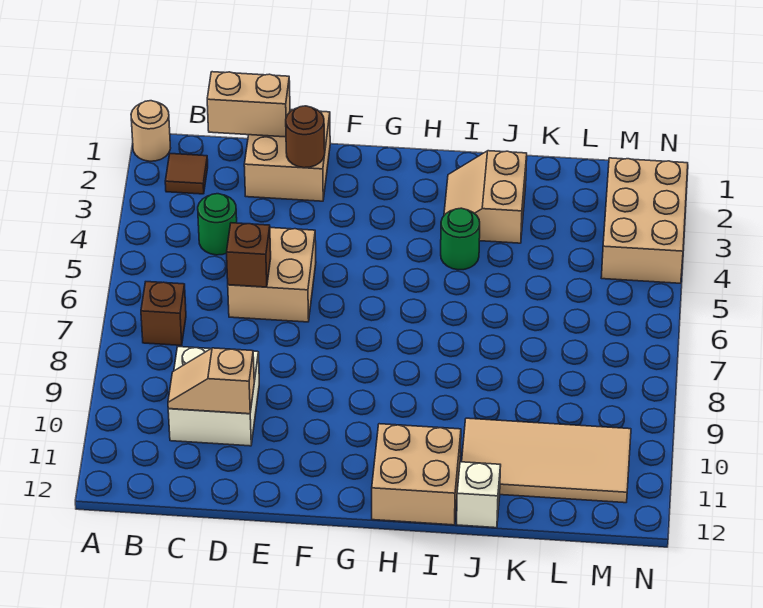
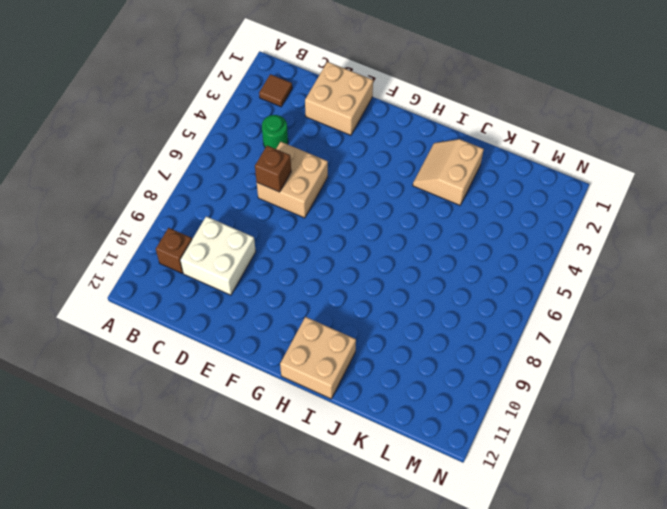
brown brick B10 level 1 -> brown brick B7 level 1
none -> tan round brick A1 level 1
none -> green round brick I4 level 1
none -> tan tile J10:M11 level 1

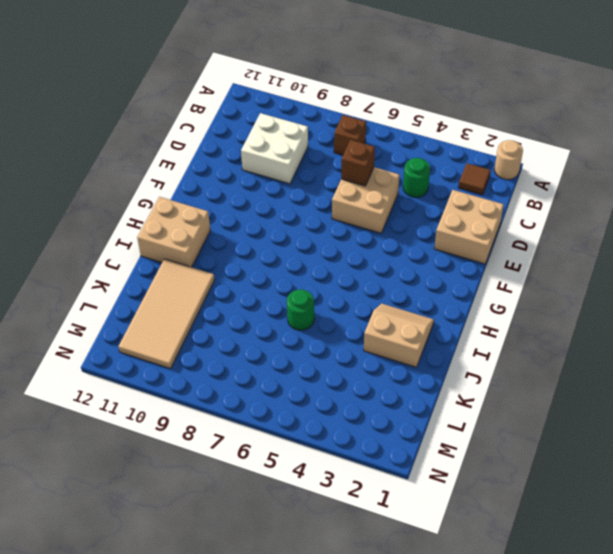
green round brick J6 level 1 -> green round brick I4 level 1
none -> white brick J12 level 1
none -> tan brick M2:N4 level 1
none -> tan brick C1:D1 level 2

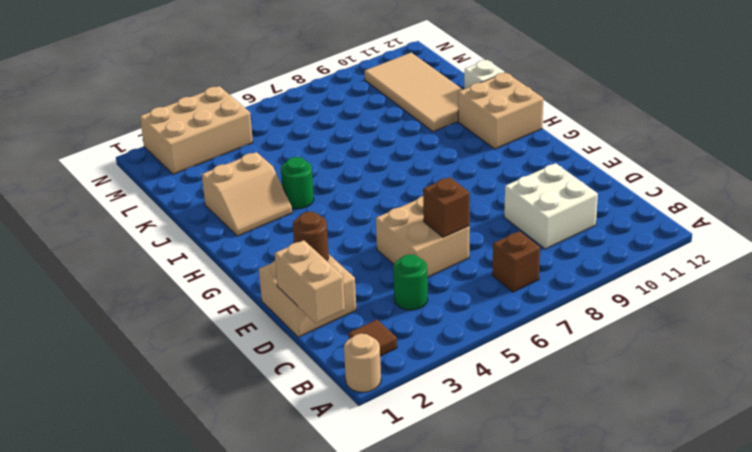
none -> tan slope C10:D10 level 2 top D

